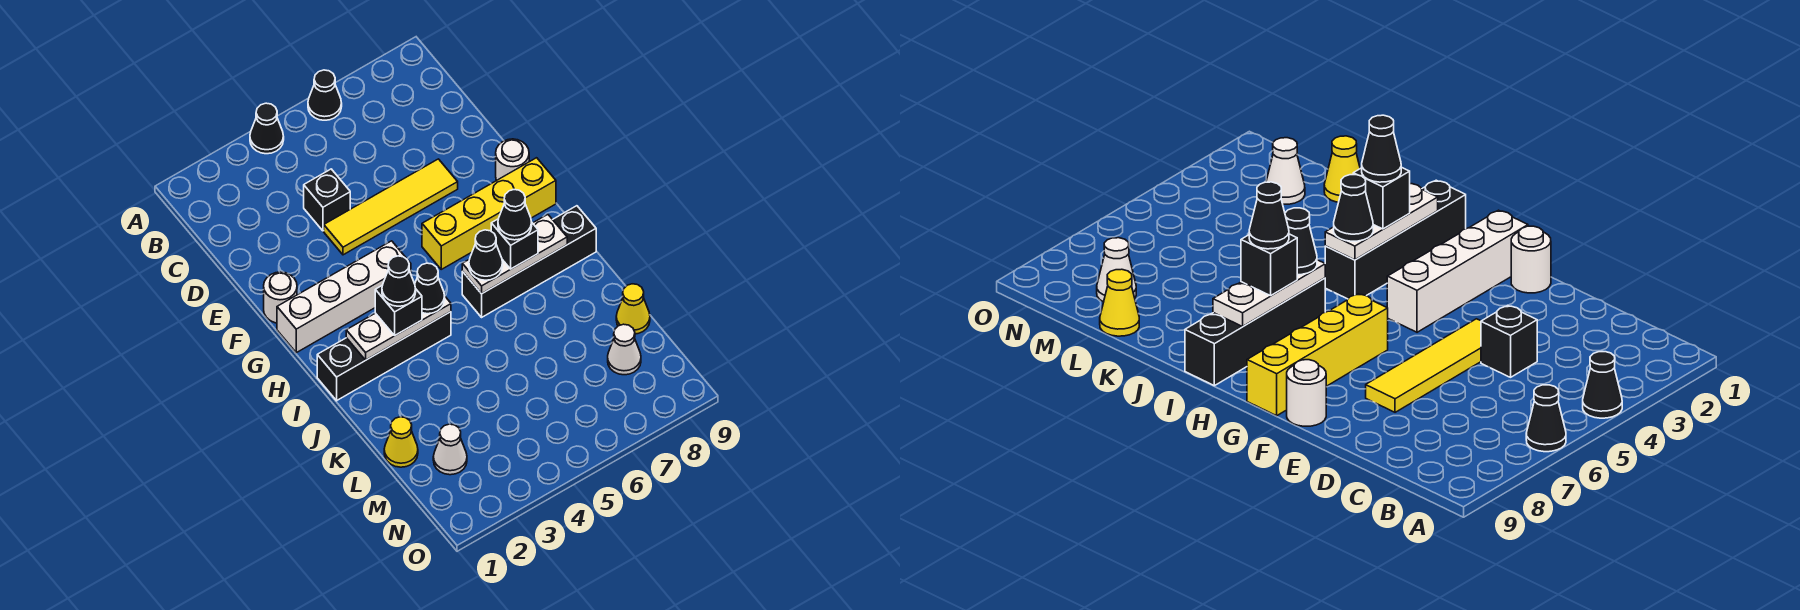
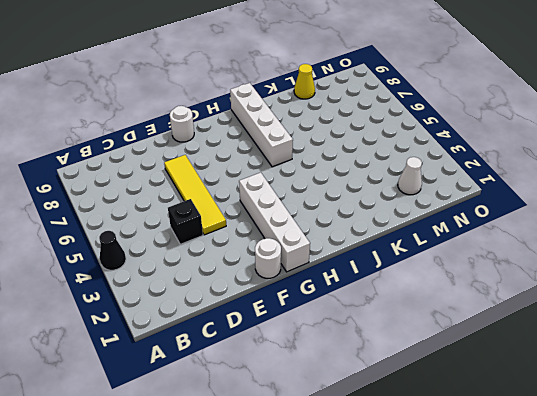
white brick I6:I9 level 1 -> black brick I6:I9 level 1
none -> black cone A6 level 1
none -> yellow brick G6:G9 level 1
none -> black brick I1:I4 level 1

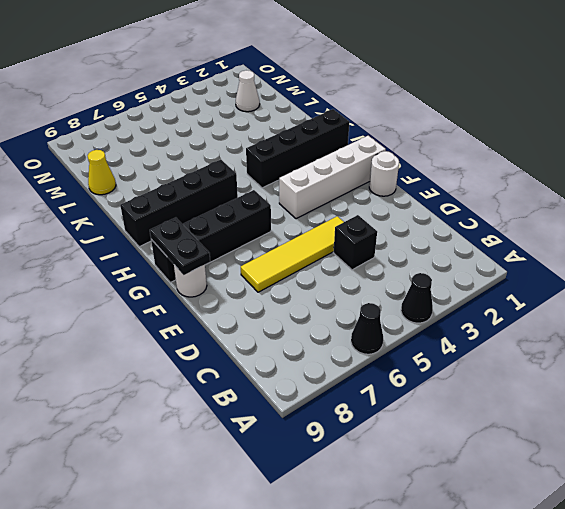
black plate F9:G9 level 2 -> none
black brick G6:G9 level 1 -> yellow brick G6:G9 level 1
none -> yellow cone L1 level 1
none -> white cone M8 level 1
none -> white plate I2:I4 level 2

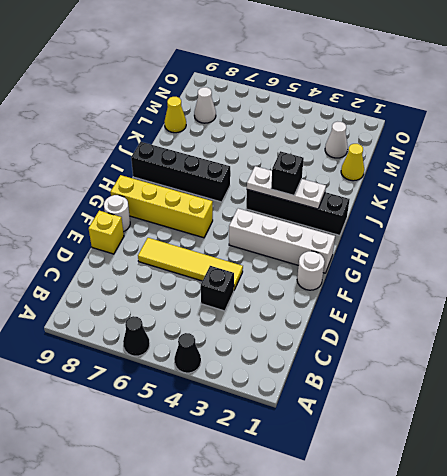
yellow brick E9 level 1 -> none
none -> white plate I6:I8 level 2
none -> black cone I4 level 3
none -> black cone I6 level 3

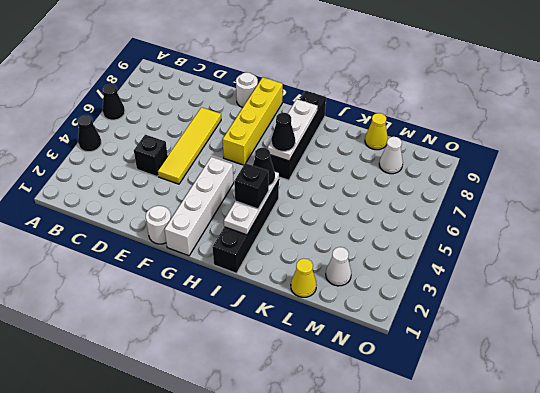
none -> black brick I7 level 3
none -> black cone I3 level 4
none -> black cone I7 level 4

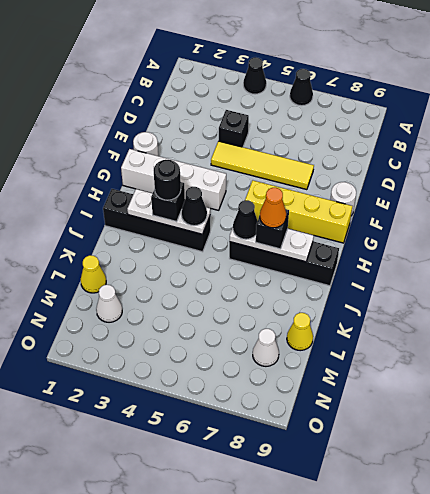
black round brick I3 level 4 -> black cone I3 level 4
orange cone I7 level 4 -> black cone I7 level 4

